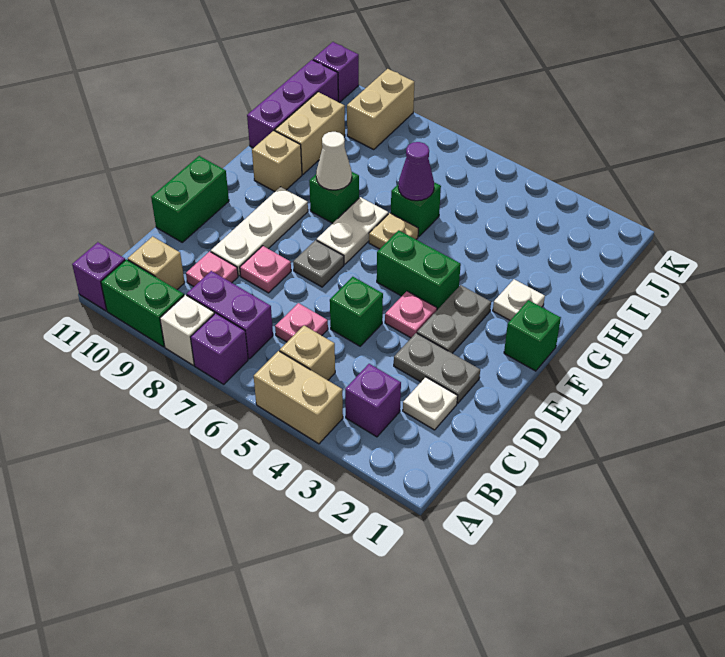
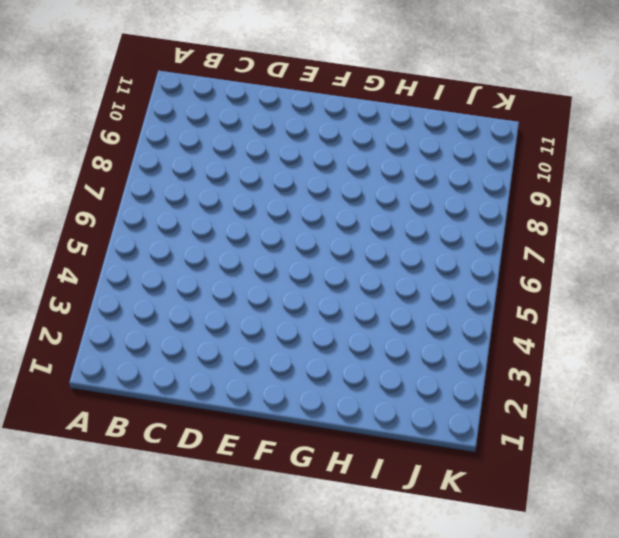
none -> tan brick A4:A5 level 1
none -> purple brick A7 level 1
none -> white brick A8 level 1
none -> green brick A9:A10 level 1

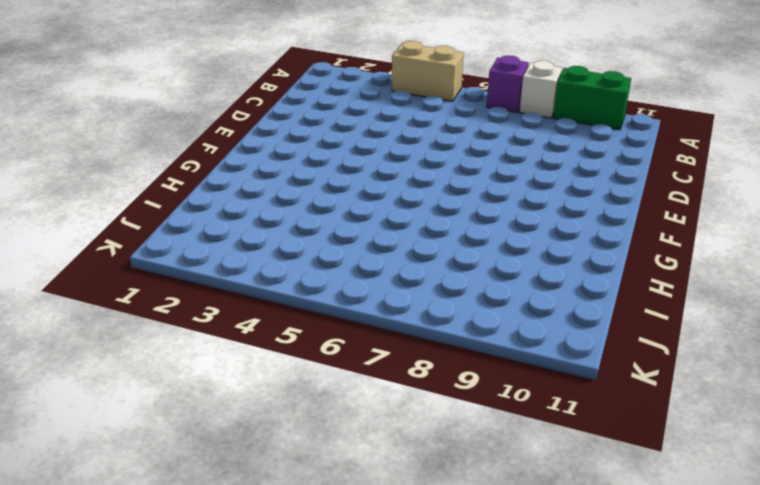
none -> purple brick A11 level 1
none -> purple brick B3 level 1
none -> tan brick B5 level 1
none -> purple brick B7:B8 level 1

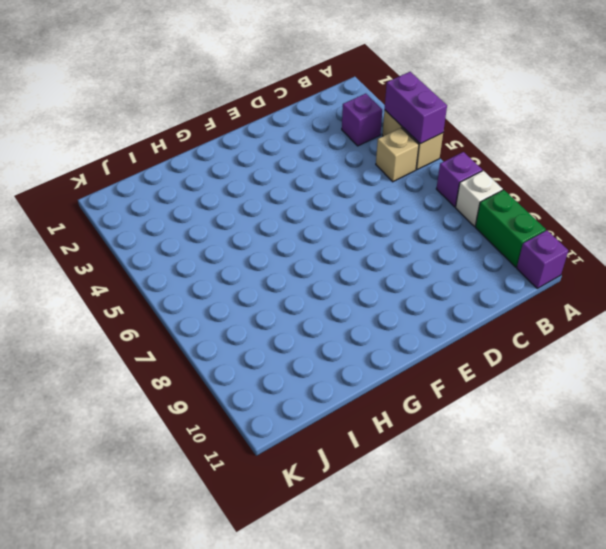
purple brick A4:A5 level 2 -> purple brick B7:B8 level 1
none -> tan brick B10 level 1
none -> white plate C2 level 1
none -> pink plate C6 level 1
none -> pink plate C9 level 1

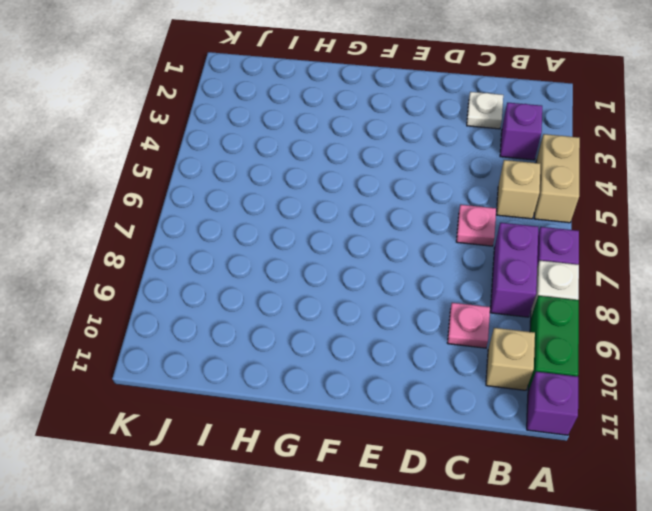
none -> grey plate D2:D3 level 1
none -> green brick D5 level 1
none -> pink plate D8 level 1
none -> white plate D9:F9 level 1

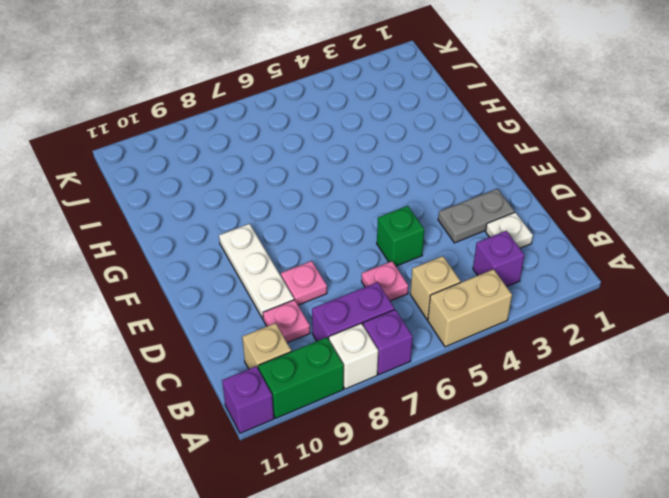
none -> green brick D11:E11 level 1
none -> grey plate E3:F3 level 1
none -> pink plate E4 level 1
none -> grey plate E7 level 1

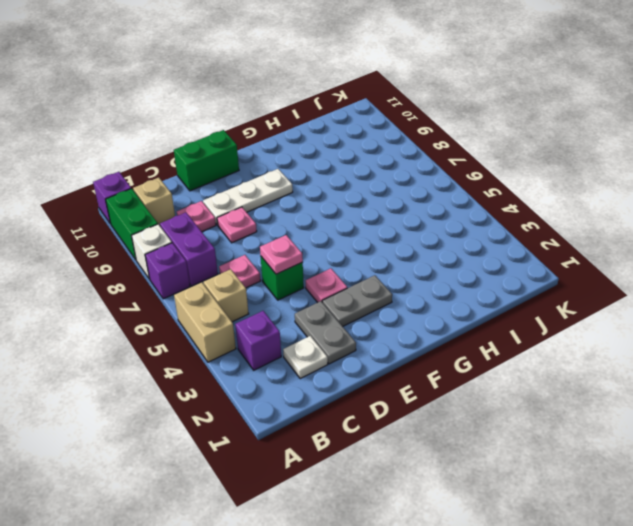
pink plate D5 level 2 -> none
none -> grey plate E7 level 1
none -> green brick F1 level 1
none -> green brick F4:F5 level 1
none -> white plate F7:G7 level 1

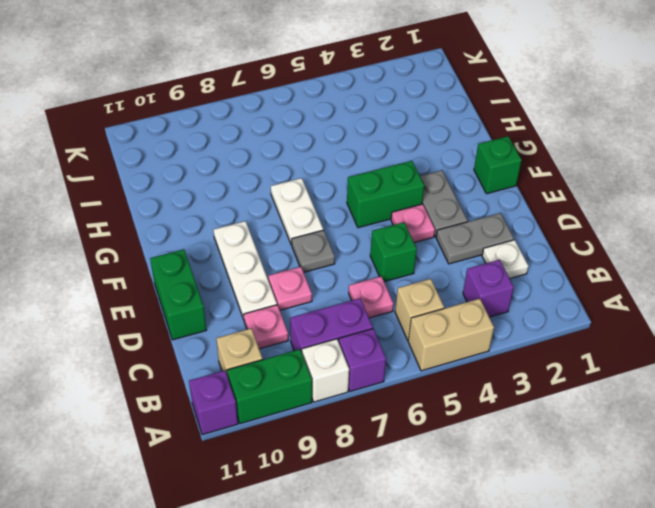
none -> white plate G2 level 1
none -> tan plate G6 level 1
none -> green brick G8 level 1
none -> tan brick G10 level 1

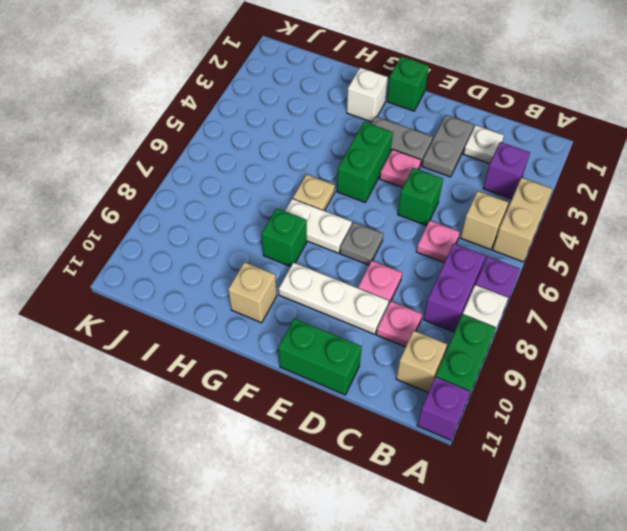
white brick G2 level 1 -> white plate G2 level 1
none -> green brick H6 level 1
none -> tan brick H10:I10 level 1
none -> purple brick H11:J11 level 1
none -> tan brick J9:K9 level 1

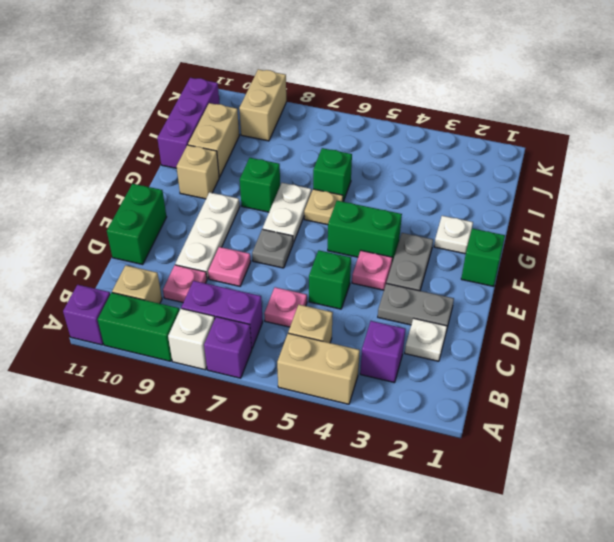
none -> purple brick K11 level 1
none -> white cone G8 level 2
none -> purple cone H6 level 2

